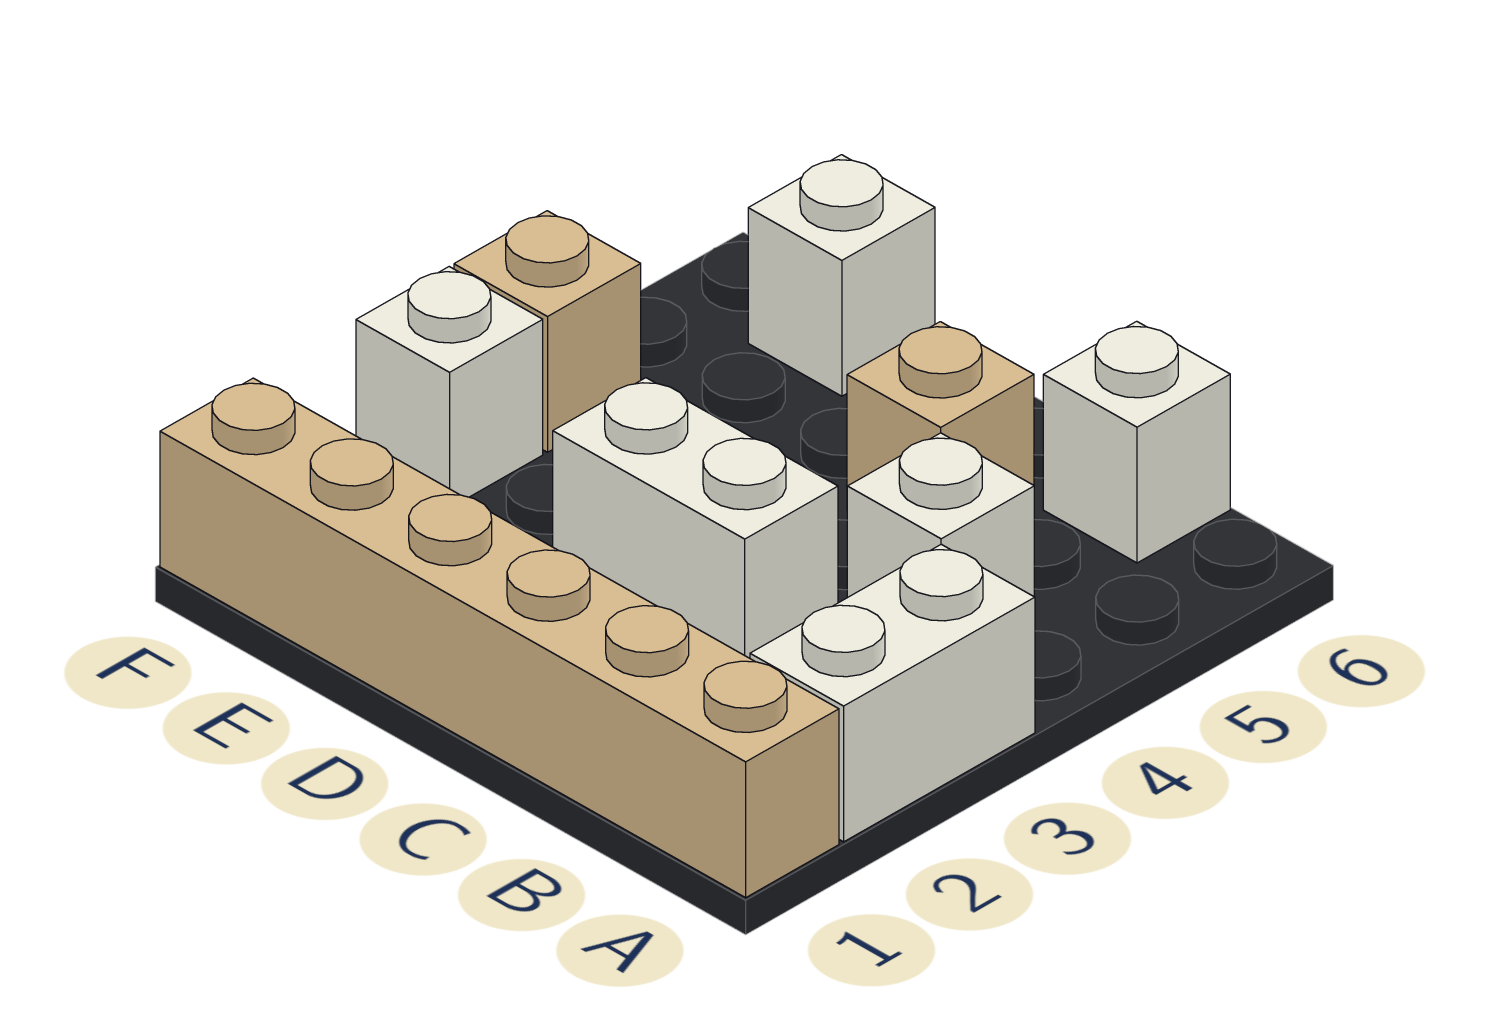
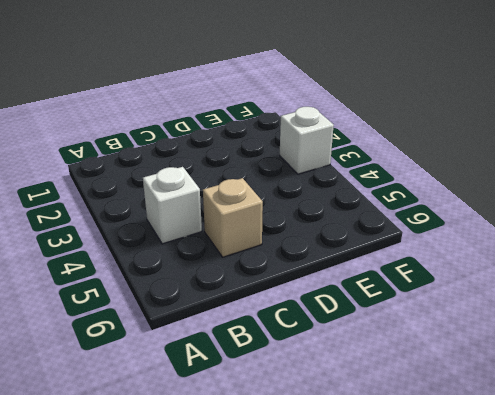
none -> tan brick A1:F1 level 1
none -> white brick A2:A3 level 1

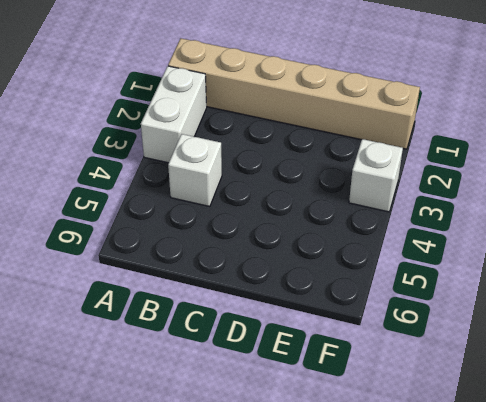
none -> white brick B6 level 1
none -> white brick C3:D3 level 1

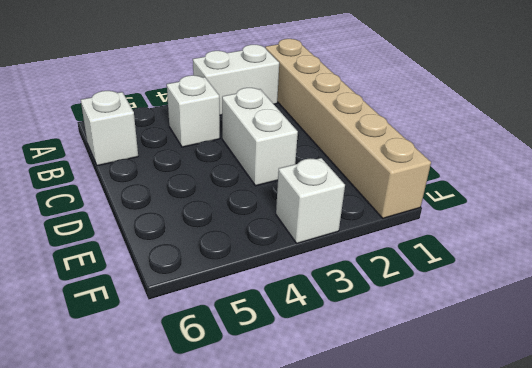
none -> tan brick C5 level 1
none -> white brick E6 level 1

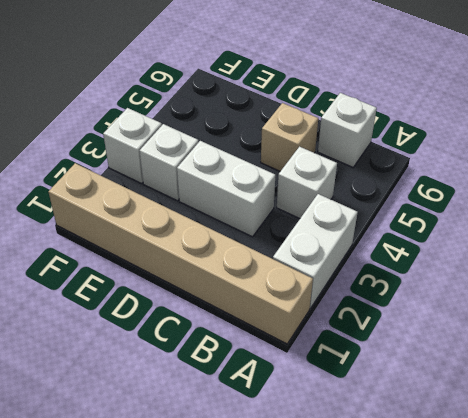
white brick E3 level 1 -> white brick E6 level 1
none -> tan brick F4 level 1

